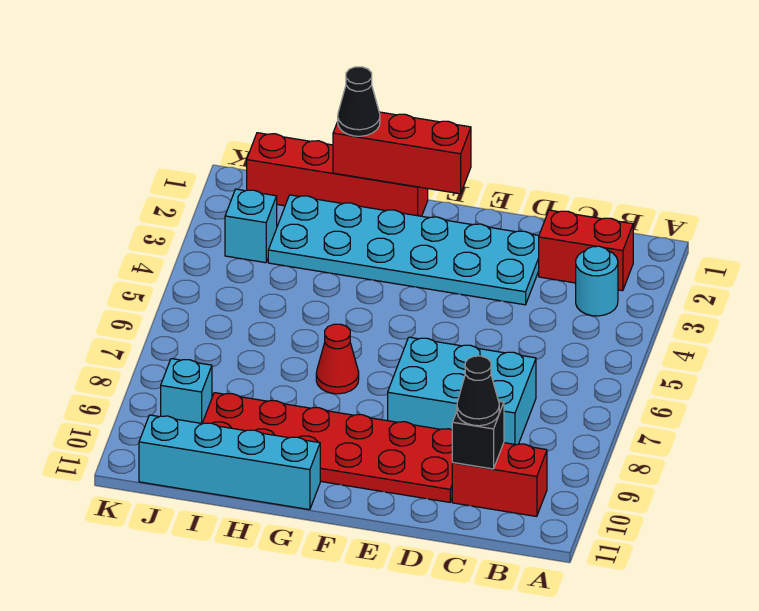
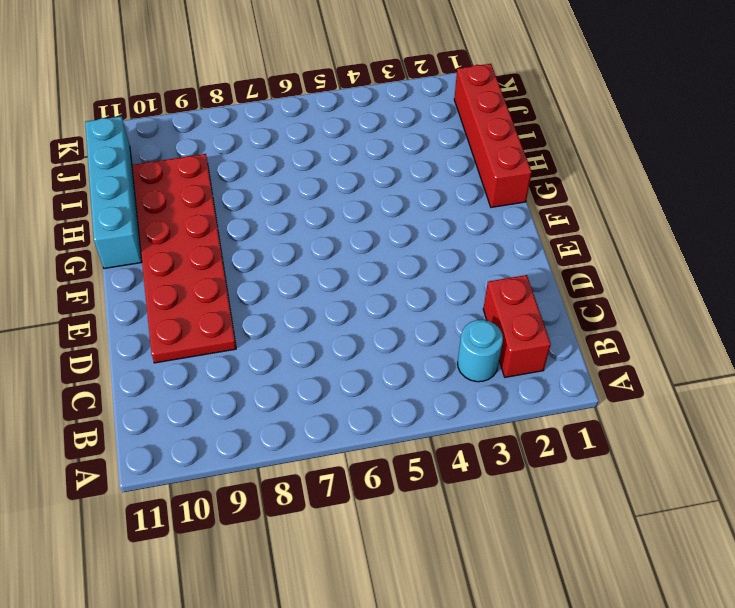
none -> red brick B10:C10 level 1
none -> cyan brick C7:E8 level 1
none -> cyan plate D2:I3 level 1

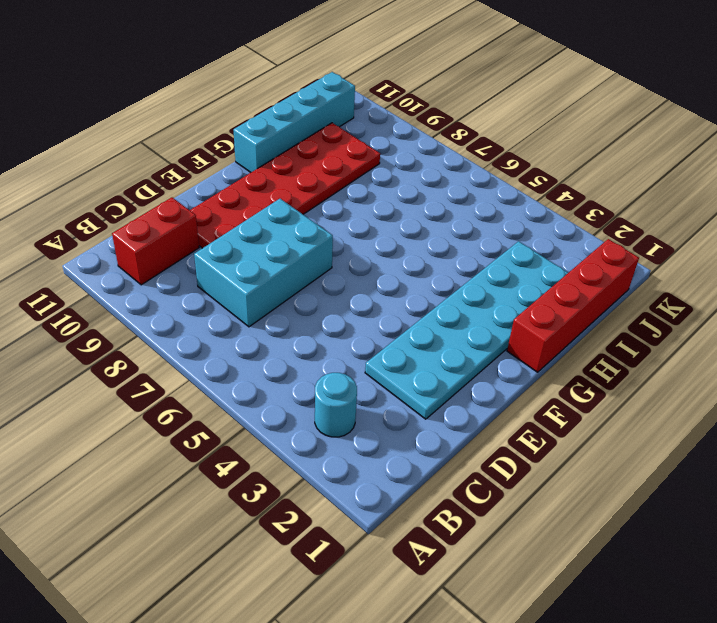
none -> red brick B2:C2 level 1
none -> red cone G7 level 1
none -> cyan brick J3 level 1

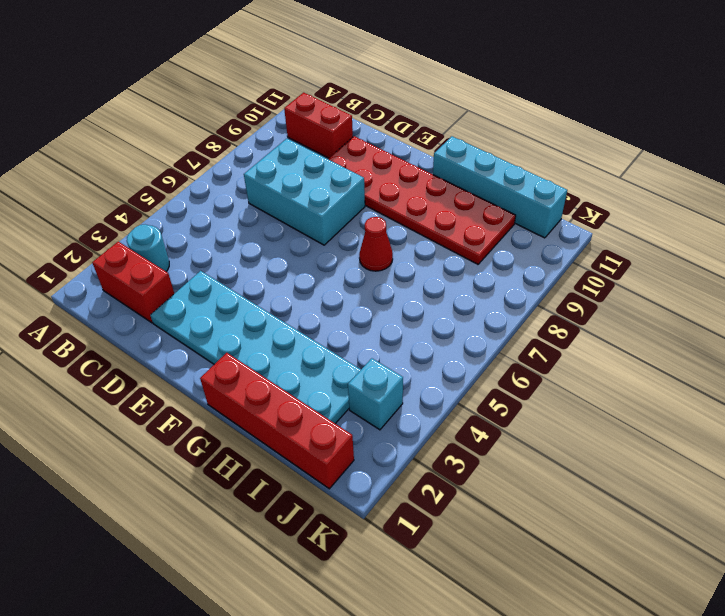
none -> cyan brick J9 level 1
none -> black brick C10 level 2
none -> red brick F1:H1 level 2

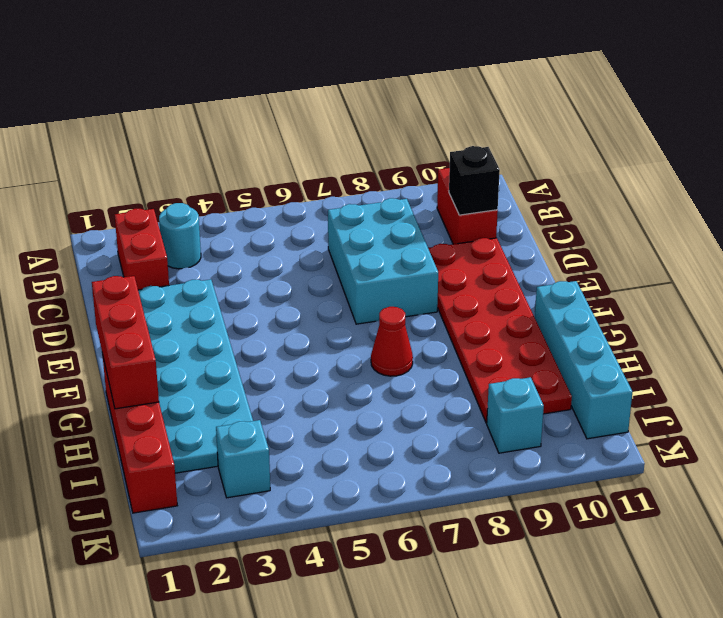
none -> black cone C10 level 3
none -> black cone H1 level 3

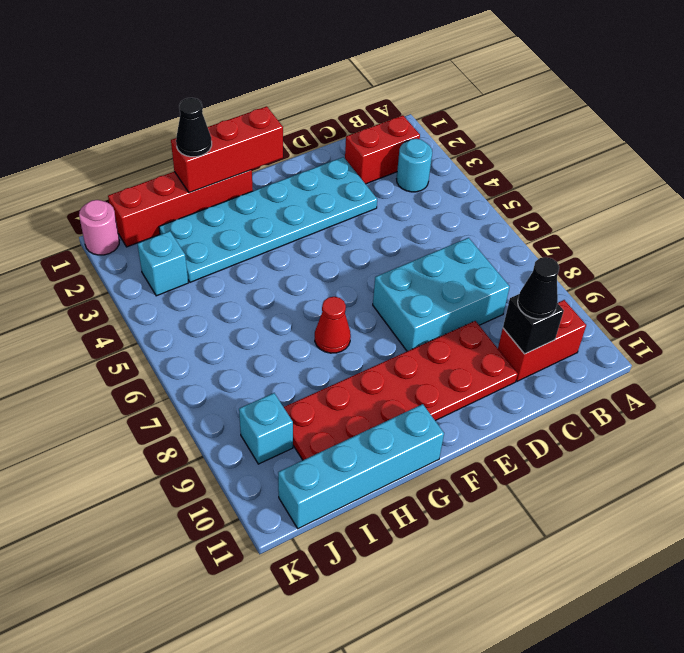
pink round brick K1 level 1 -> none

